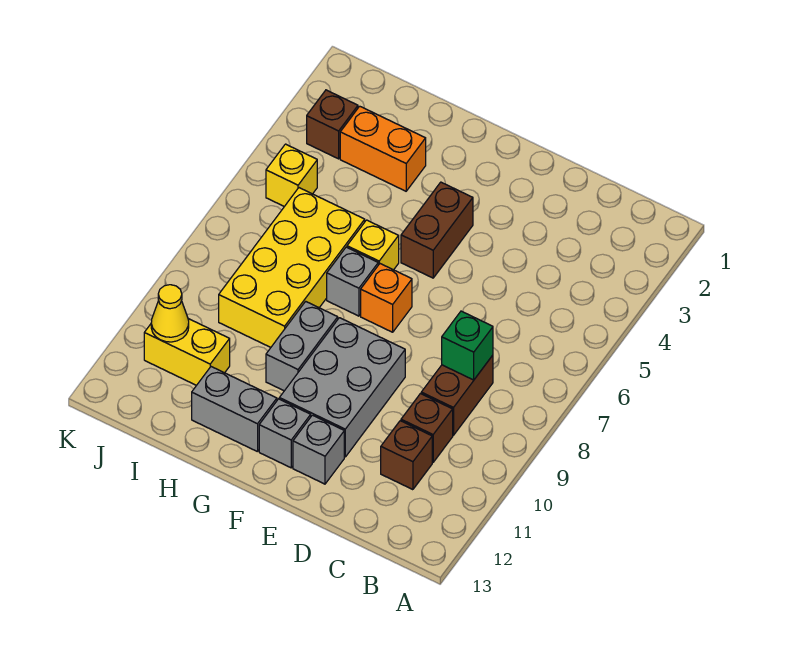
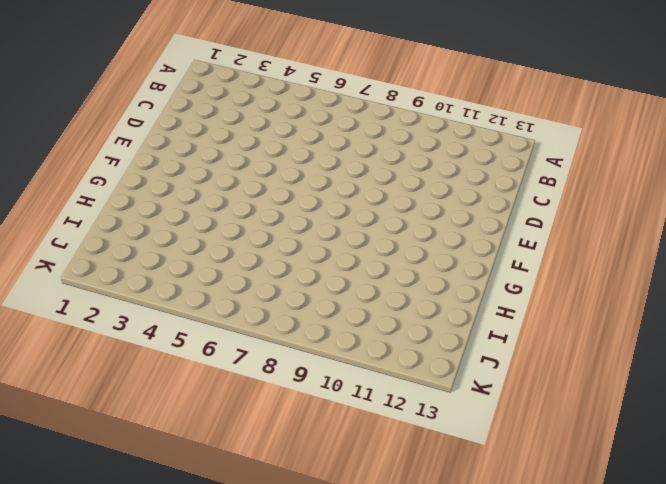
none -> brown brick C8:C9 level 1
none -> brown brick C10 level 1
none -> brown brick C11 level 1

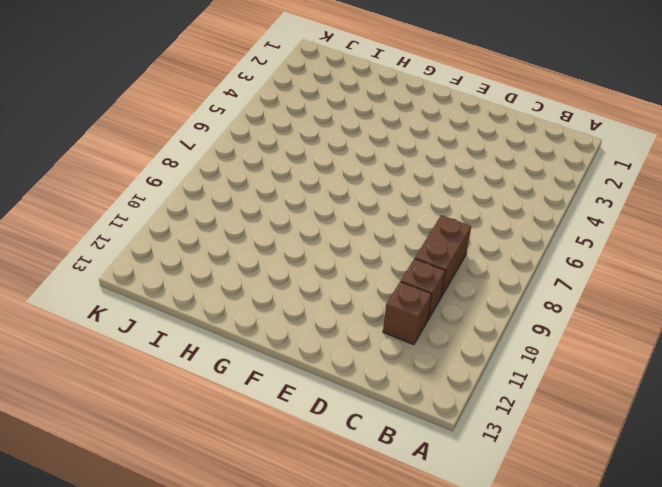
none -> grey brick E9:F11 level 1
none -> grey brick E12 level 1
none -> brown brick F4:F5 level 1

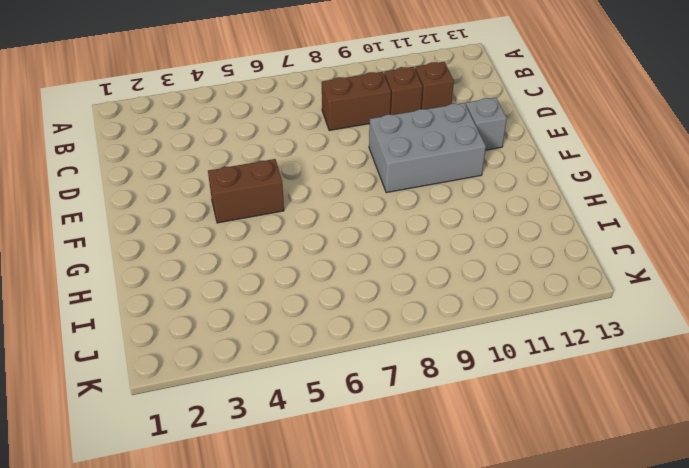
none -> orange brick F7 level 1
none -> grey brick F12 level 1
none -> yellow brick G6 level 1

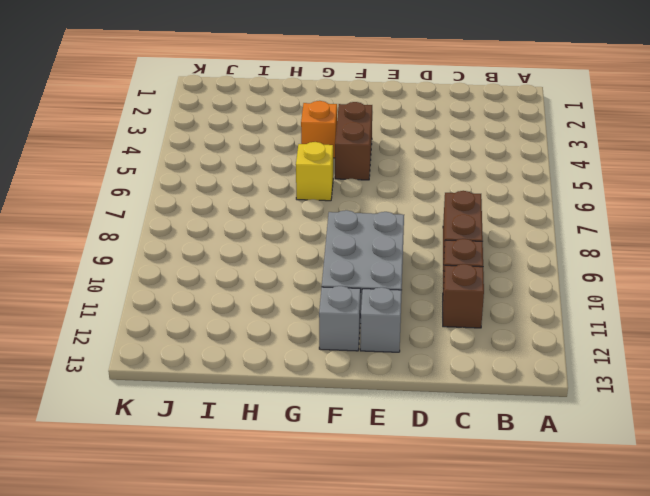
orange brick G4 level 1 -> orange brick F7 level 1
none -> grey brick G7 level 1
none -> grey brick G9:G10 level 1
none -> grey brick G12:H12 level 1

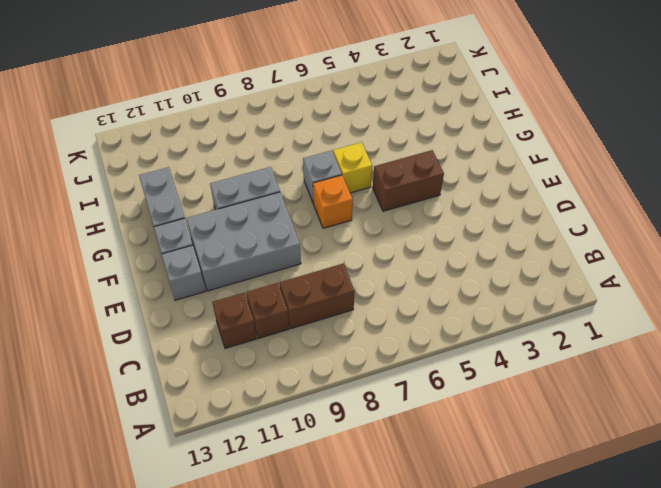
none -> orange brick H3:I3 level 1
none -> yellow brick H6:I9 level 1
none -> yellow brick I11:J11 level 1

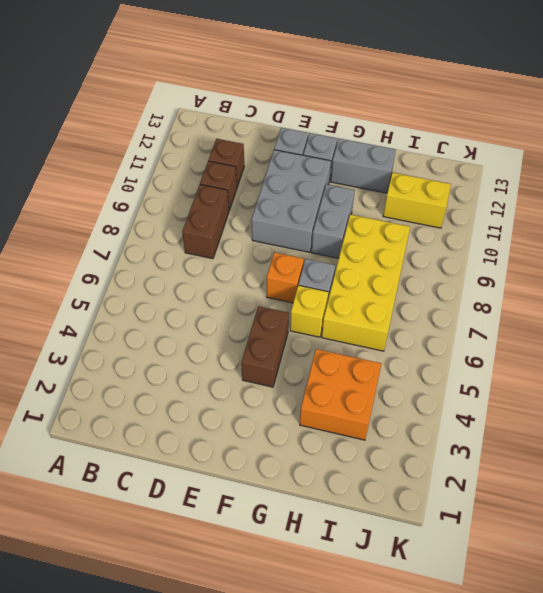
orange brick H3:I4 level 1 -> orange brick H3:I3 level 1
none -> brown brick J3 level 1
none -> yellow brick J5 level 1
none -> green brick C8 level 2

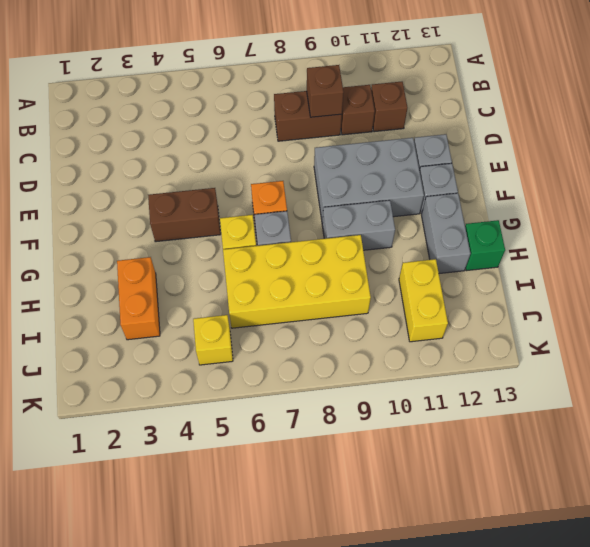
brown brick C9 level 2 -> brown brick J3 level 1
green brick H13 level 1 -> green brick C8 level 2
none -> yellow cone J11 level 2

